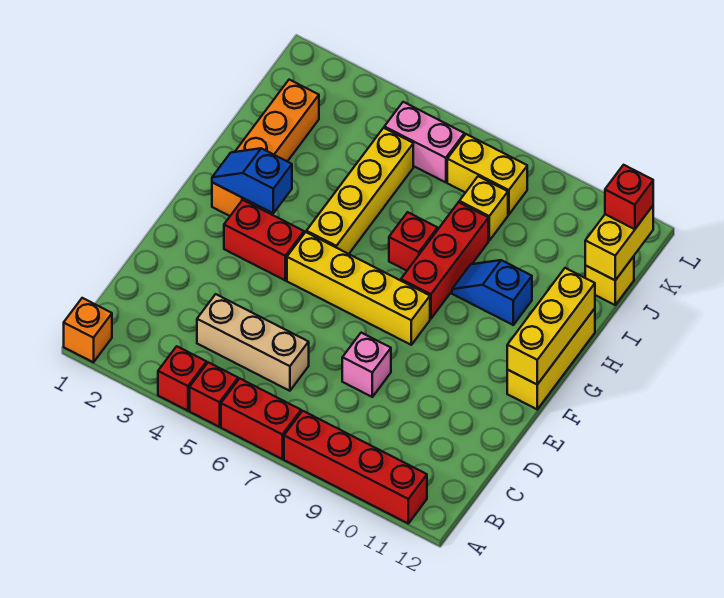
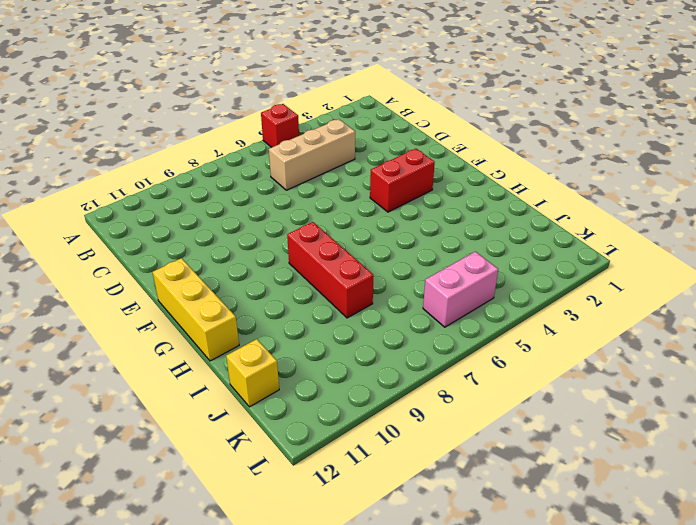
none -> orange brick A1 level 1
none -> red brick A4 level 1
none -> red brick A6:A7 level 1

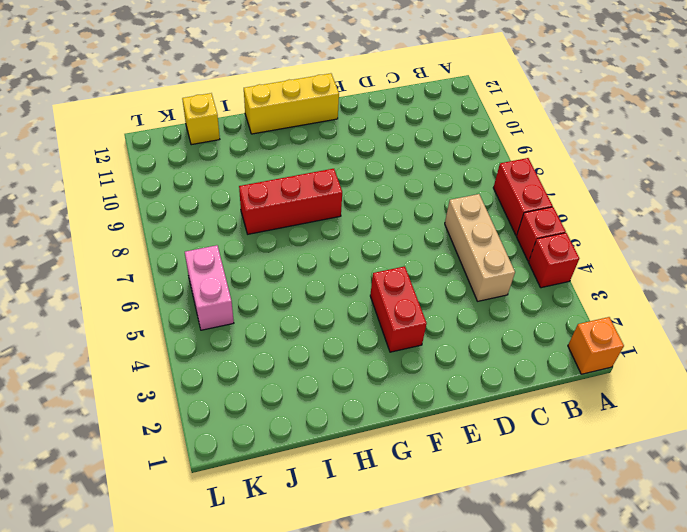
none -> red brick A8:A11 level 1
none -> pink brick D8 level 1
none -> yellow brick F5:F8 level 1

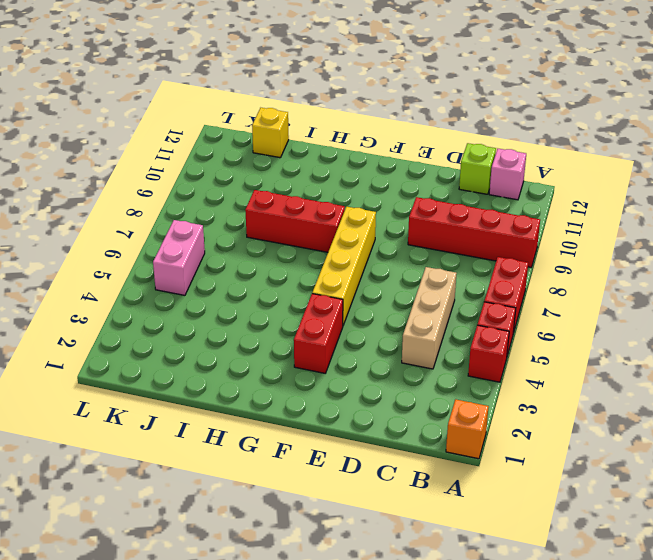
red brick A9:D9 level 1 -> red brick A8:A11 level 1
pink brick B12 level 1 -> pink brick D8 level 1
lime brick C12 level 1 -> none
none -> yellow brick F12:H12 level 1
none -> orange brick G2:J2 level 1
none -> yellow brick G5:J5 level 1

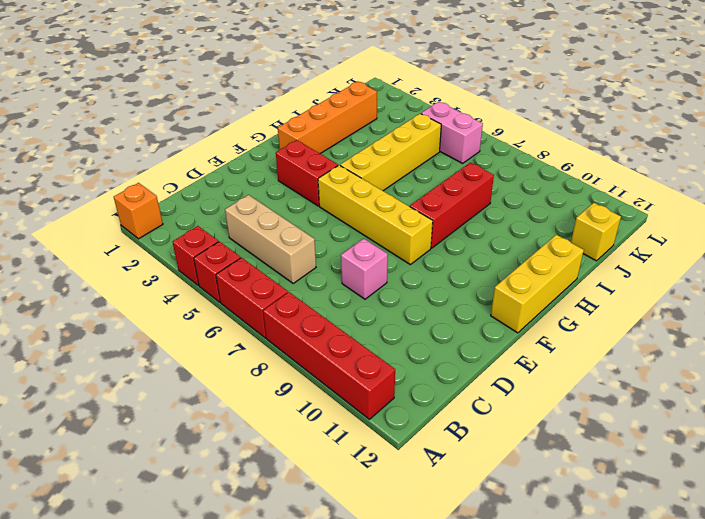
none -> red brick H7 level 1
none -> blue slope H9:H10 level 1 top 10
none -> yellow brick J8 level 1

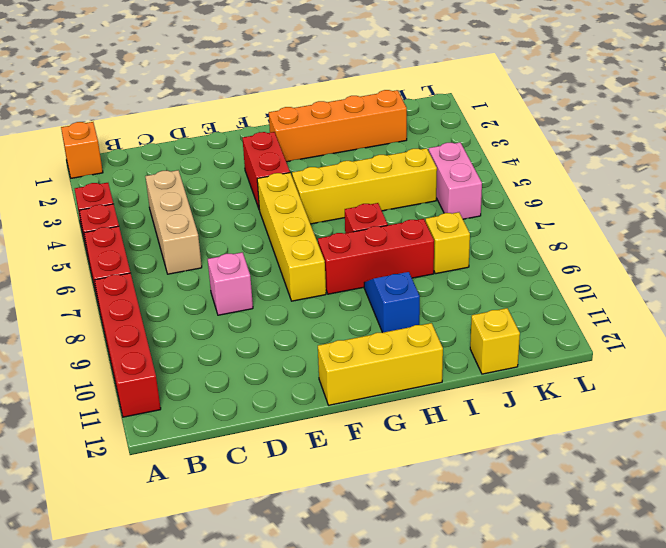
none -> yellow brick K7:K8 level 1
none -> yellow brick F12:H12 level 2
none -> blue slope G2:G3 level 2 top 3

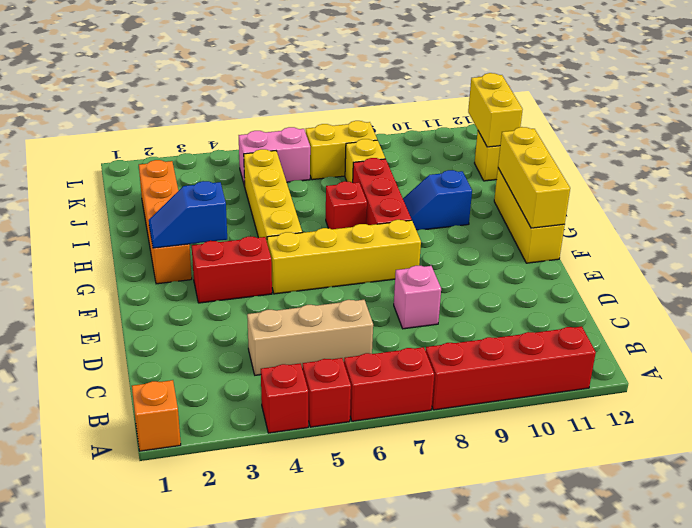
none -> red brick K12 level 3

